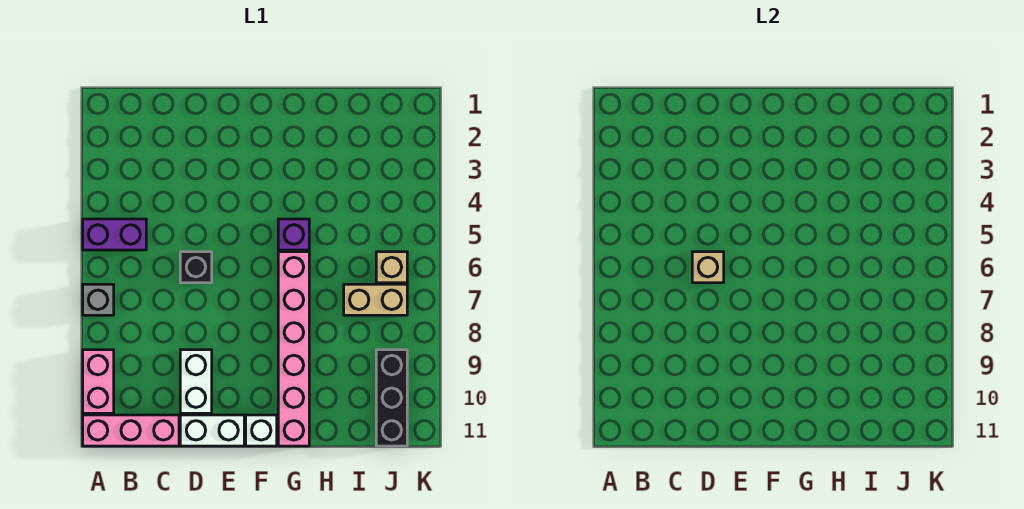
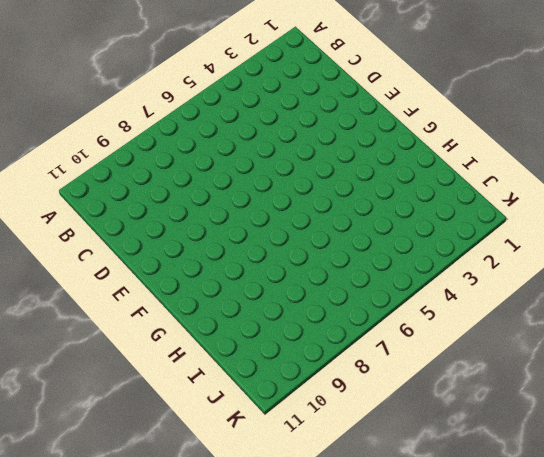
none -> purple brick A5:B5 level 1
none -> grey brick A7 level 1
none -> pink brick A9:A10 level 1

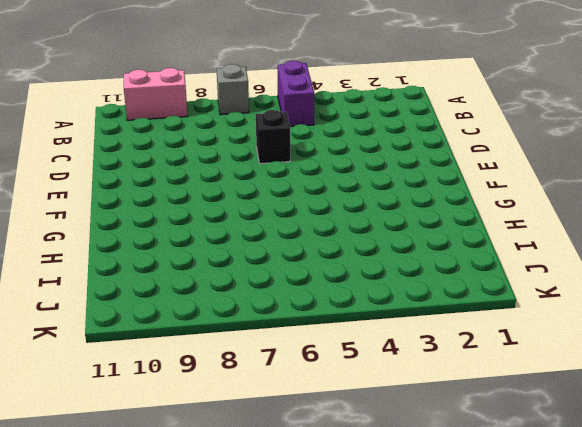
none -> pink brick A11:C11 level 1
none -> white brick D9:D10 level 1
none -> white brick D11:E11 level 1

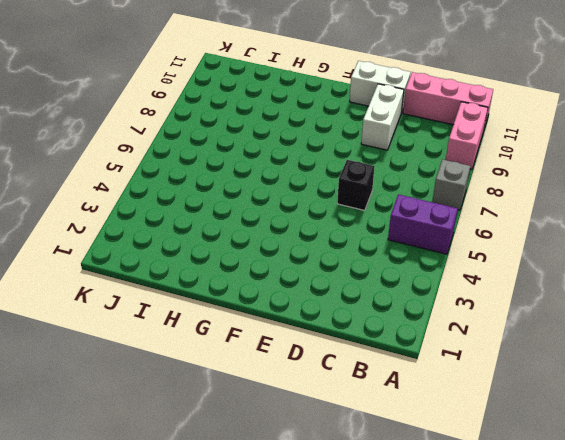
none -> white brick F11 level 1
none -> purple brick G5 level 1
none -> pink brick G6:G11 level 1

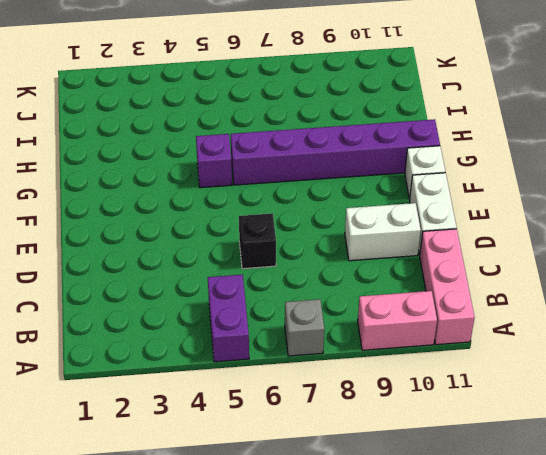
purple brick G6:G11 level 1 -> pink brick G6:G11 level 1
none -> tan brick I7:J7 level 1
none -> tan brick J6 level 1
none -> black brick J9:J11 level 1

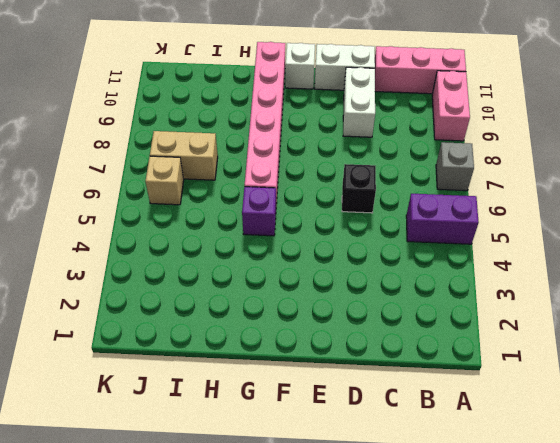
none -> black brick J9:J11 level 1
none -> tan brick D6 level 2

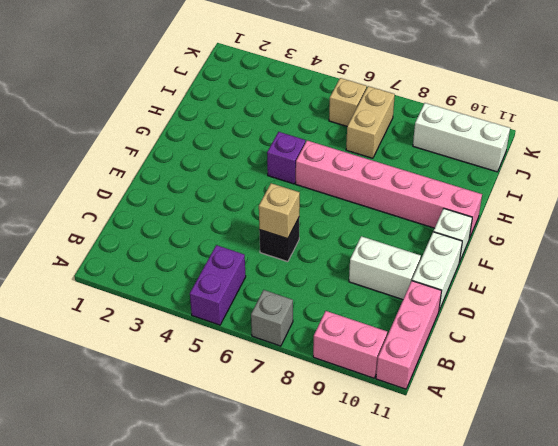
white brick J9:J11 level 1 -> black brick J9:J11 level 1

